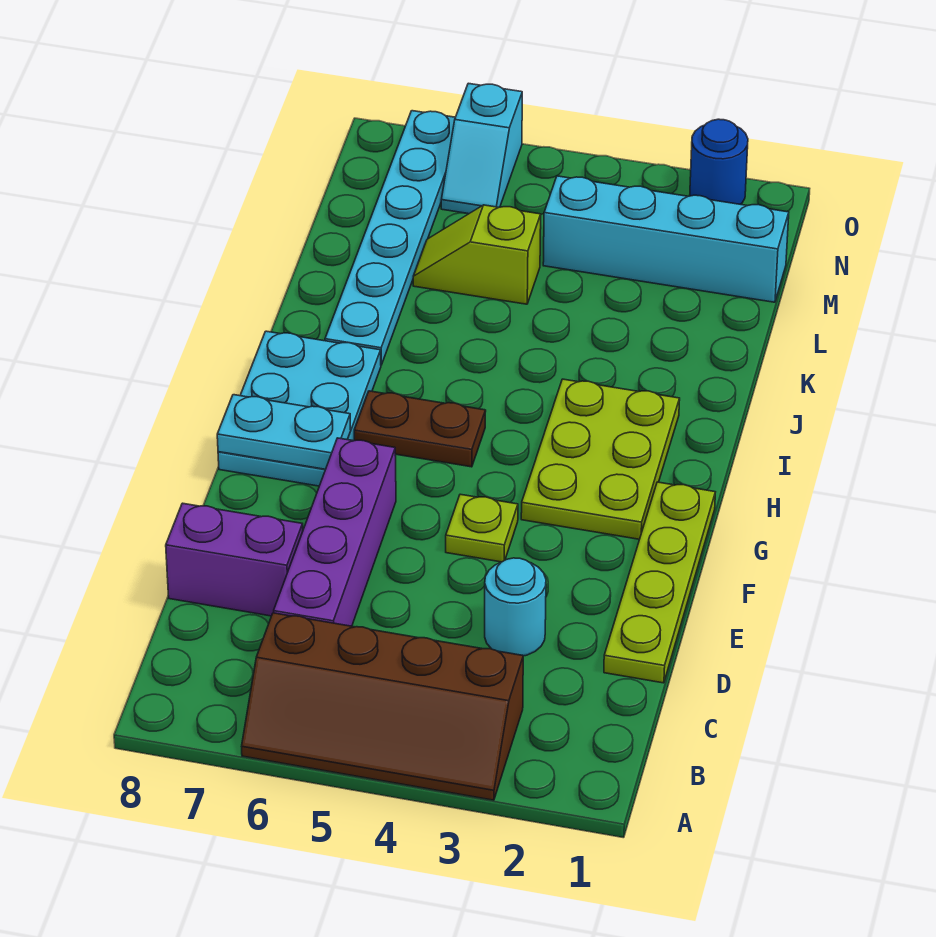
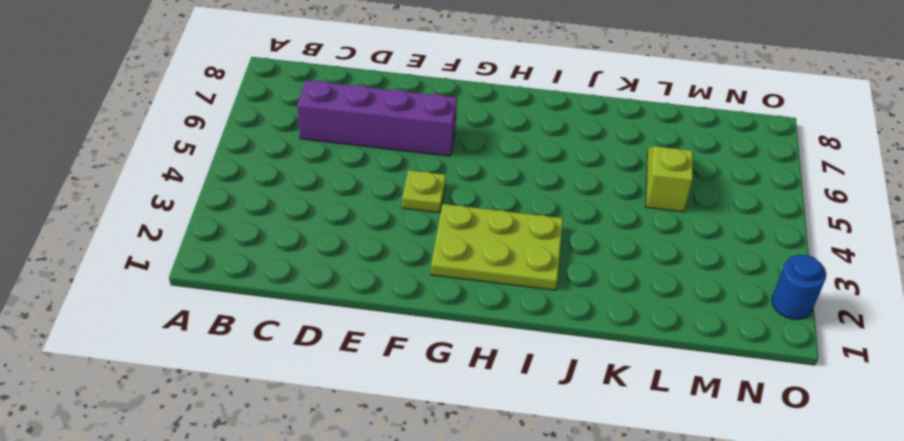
none -> brown slope A3:B6 level 1 top B
none -> lime plate D1:G1 level 1
none -> cyan round brick D3 level 1

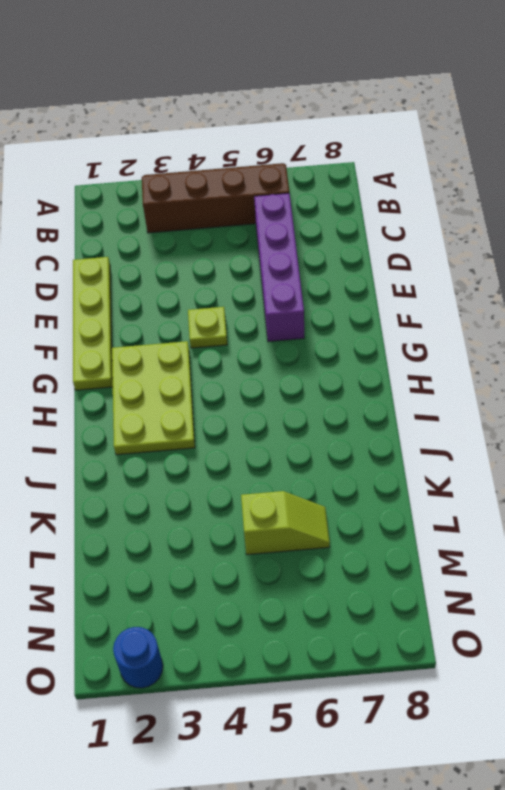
none -> cyan round brick D3 level 1
none -> purple brick D7:D8 level 1
none -> cyan plate G7:I8 level 1

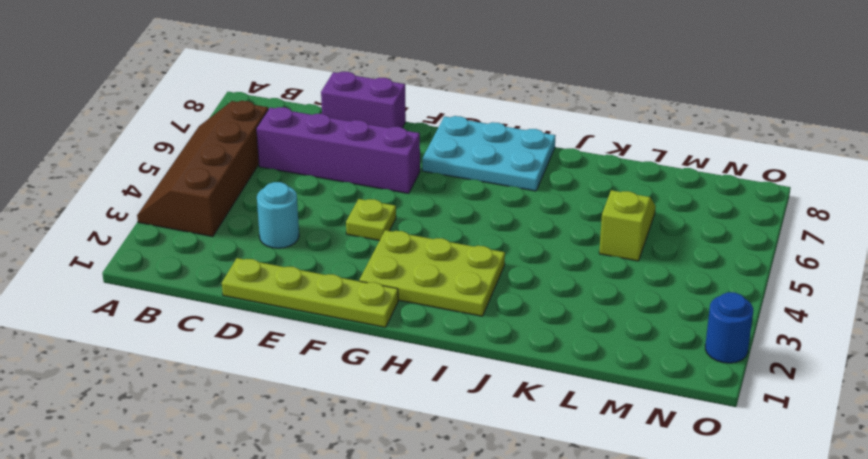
purple brick D8:E8 level 1 -> purple brick D7:D8 level 1
none -> brown plate H5:H6 level 1
none -> cyan plate J7:O7 level 1
none -> cyan brick M1:M4 level 1

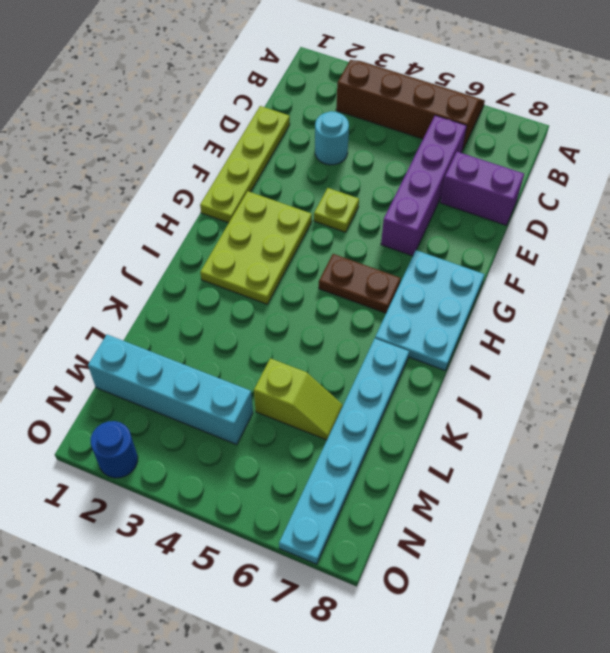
none -> cyan slope N6:O6 level 1 top O
none -> cyan plate G7:G8 level 2

